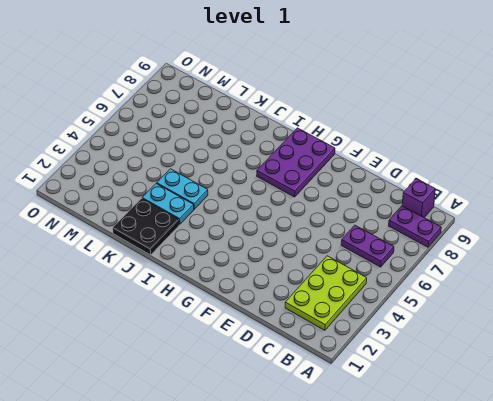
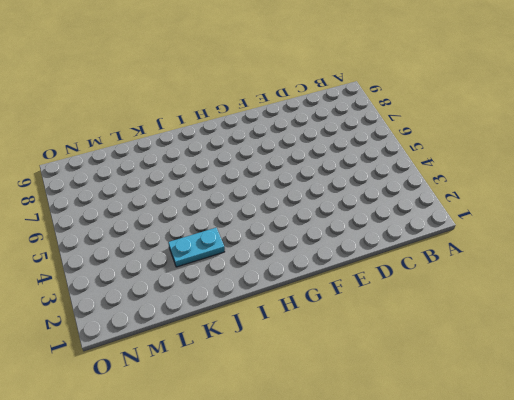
none -> purple plate A8:B8 level 1
none -> lime plate B2:C4 level 1

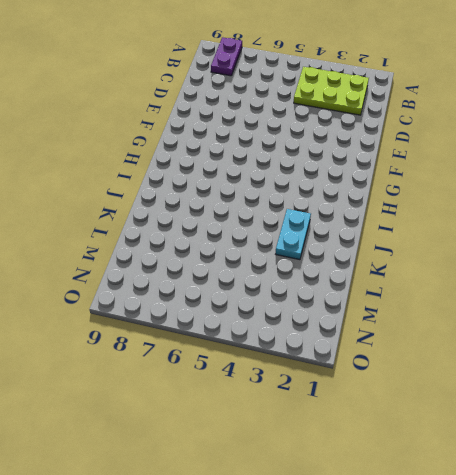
none -> purple plate B6:C6 level 1
none -> purple brick B9 level 1

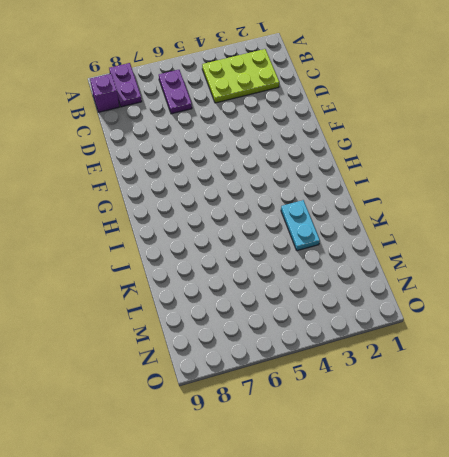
none -> purple plate G7:H9 level 1
none -> black plate J1:K2 level 1

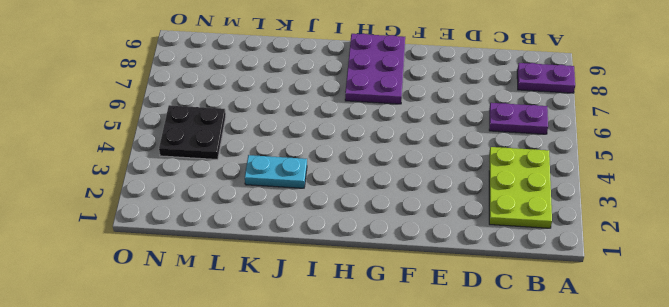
black plate M4:N5 level 1 -> black plate J1:K2 level 1
none -> purple brick B9 level 1
none -> cyan plate J4:K4 level 1

